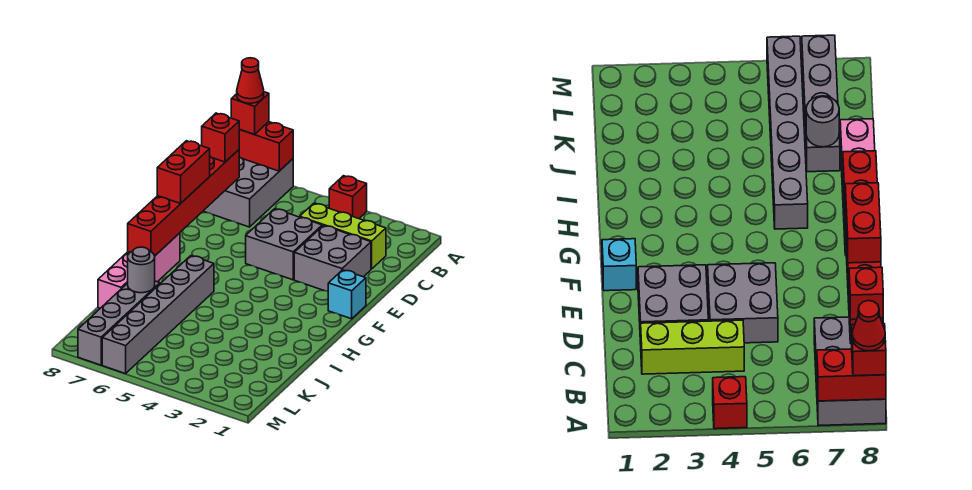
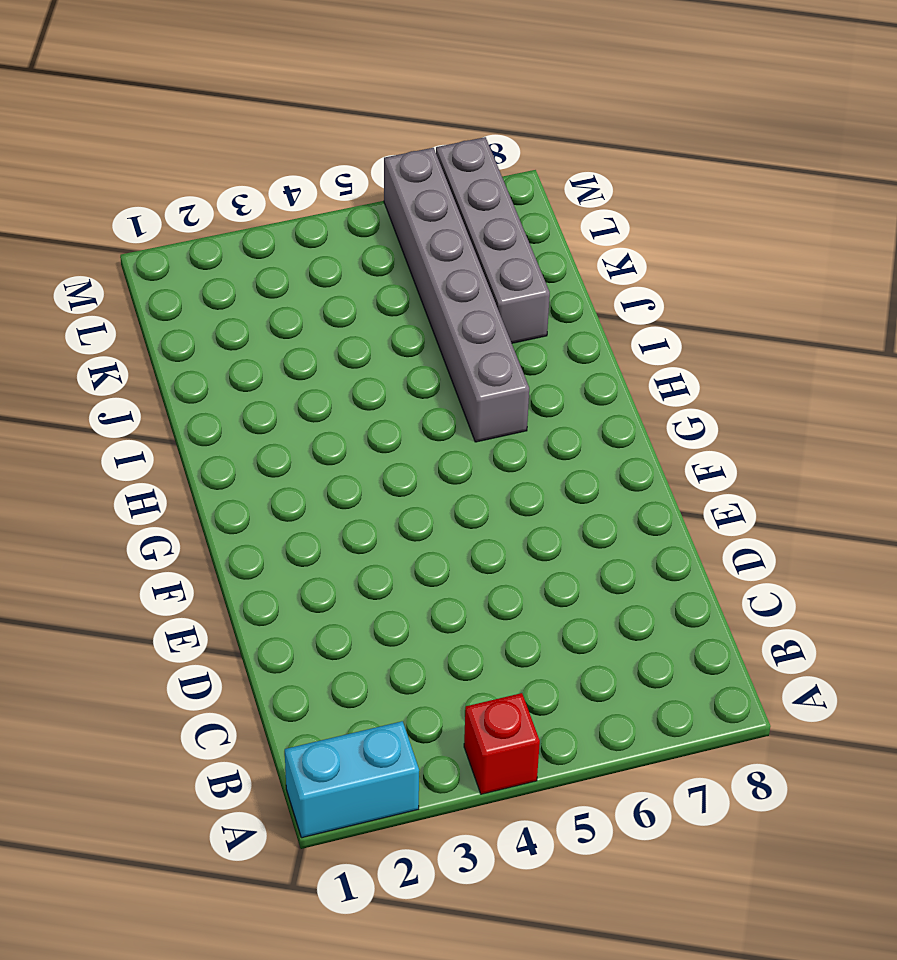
cyan brick A1:A2 level 1 -> none
none -> grey brick A7:C8 level 1
none -> lime brick C2:C4 level 1
none -> grey brick D2:E3 level 1

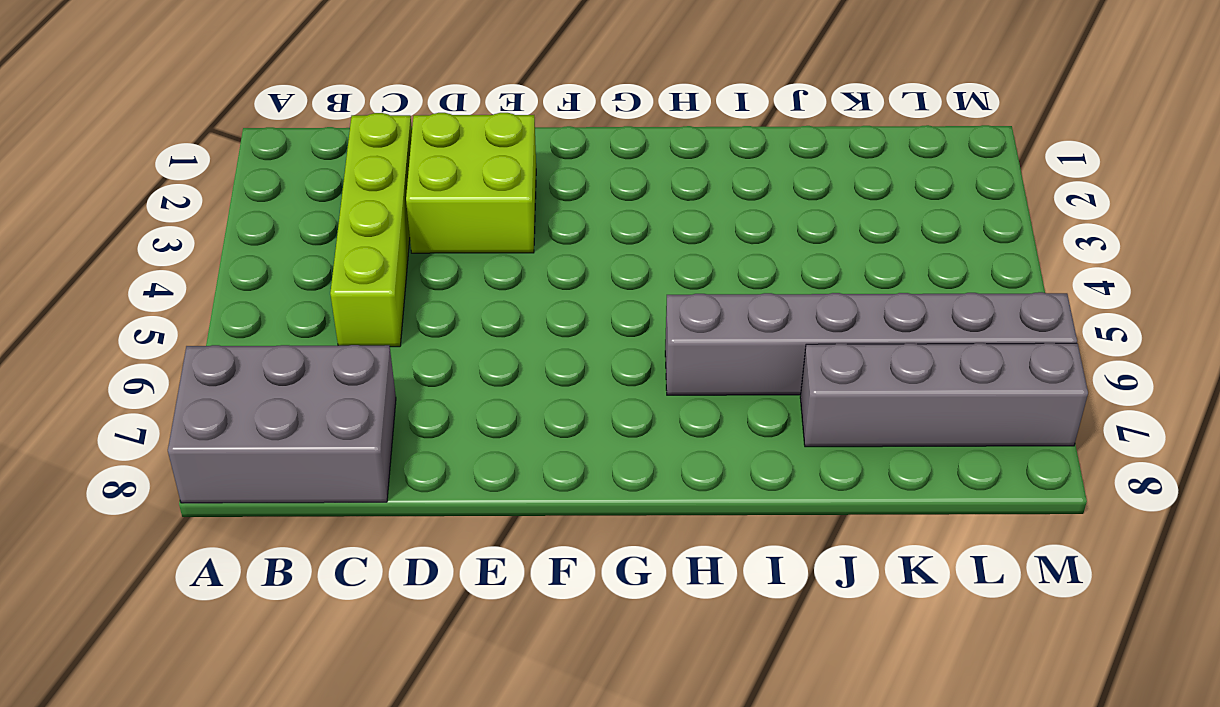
lime brick C2:C5 level 1 -> lime brick C2:C4 level 1
lime brick D2:E3 level 1 -> grey brick D2:E3 level 1
none -> red brick A4 level 1
none -> grey brick D4:E5 level 1
none -> cyan brick F1 level 1

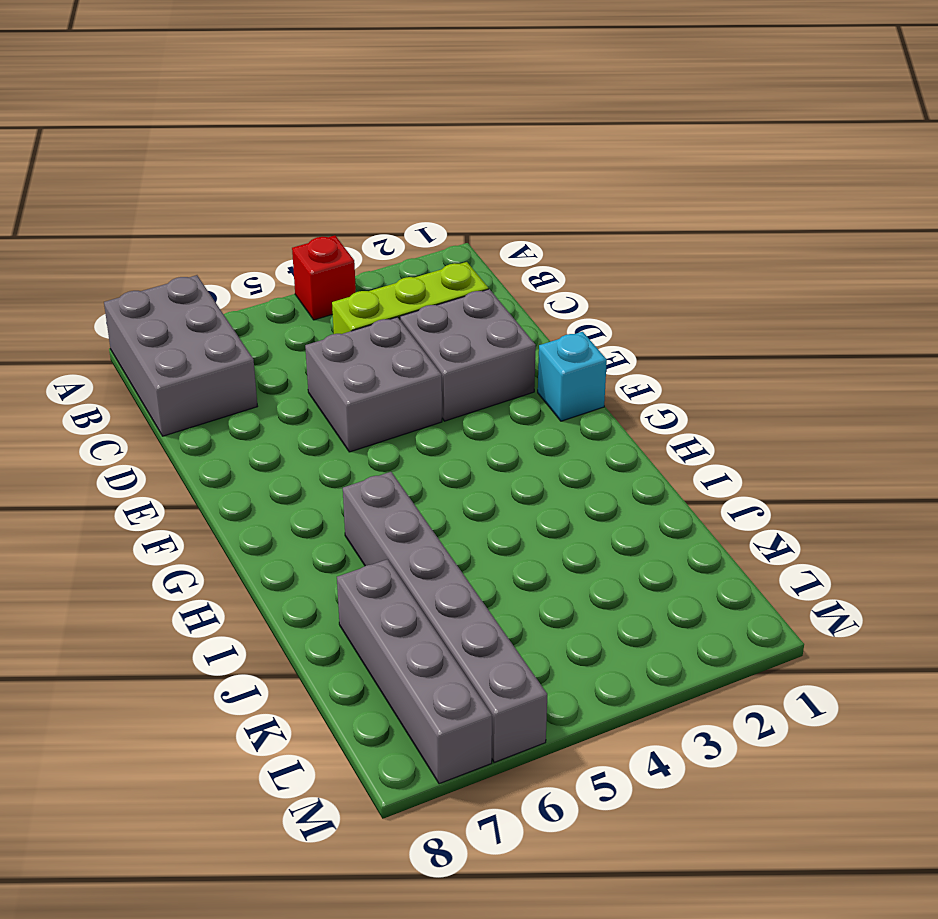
none -> pink brick G8:J8 level 1
none -> red brick A7:A8 level 2
none -> red brick C8:H8 level 2

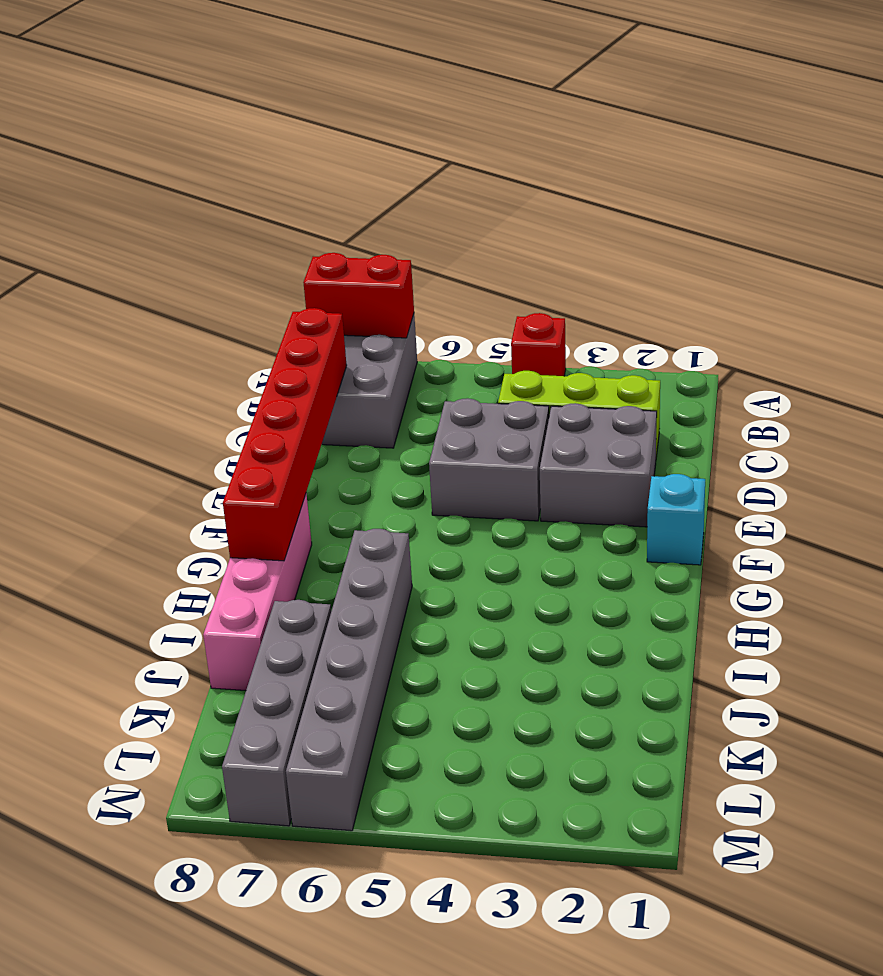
none -> grey round brick J7 level 2
none -> red brick A8 level 3
none -> red brick C8 level 3

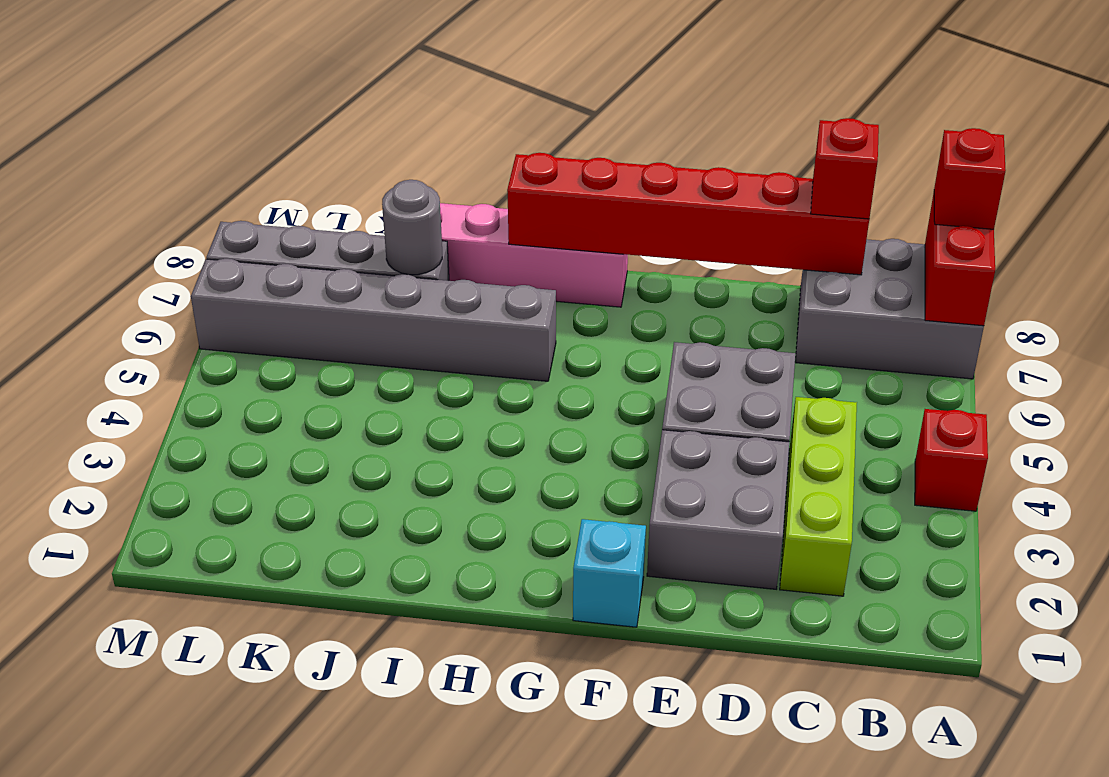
none -> red brick E8:F8 level 3
none -> red cone A8 level 4

